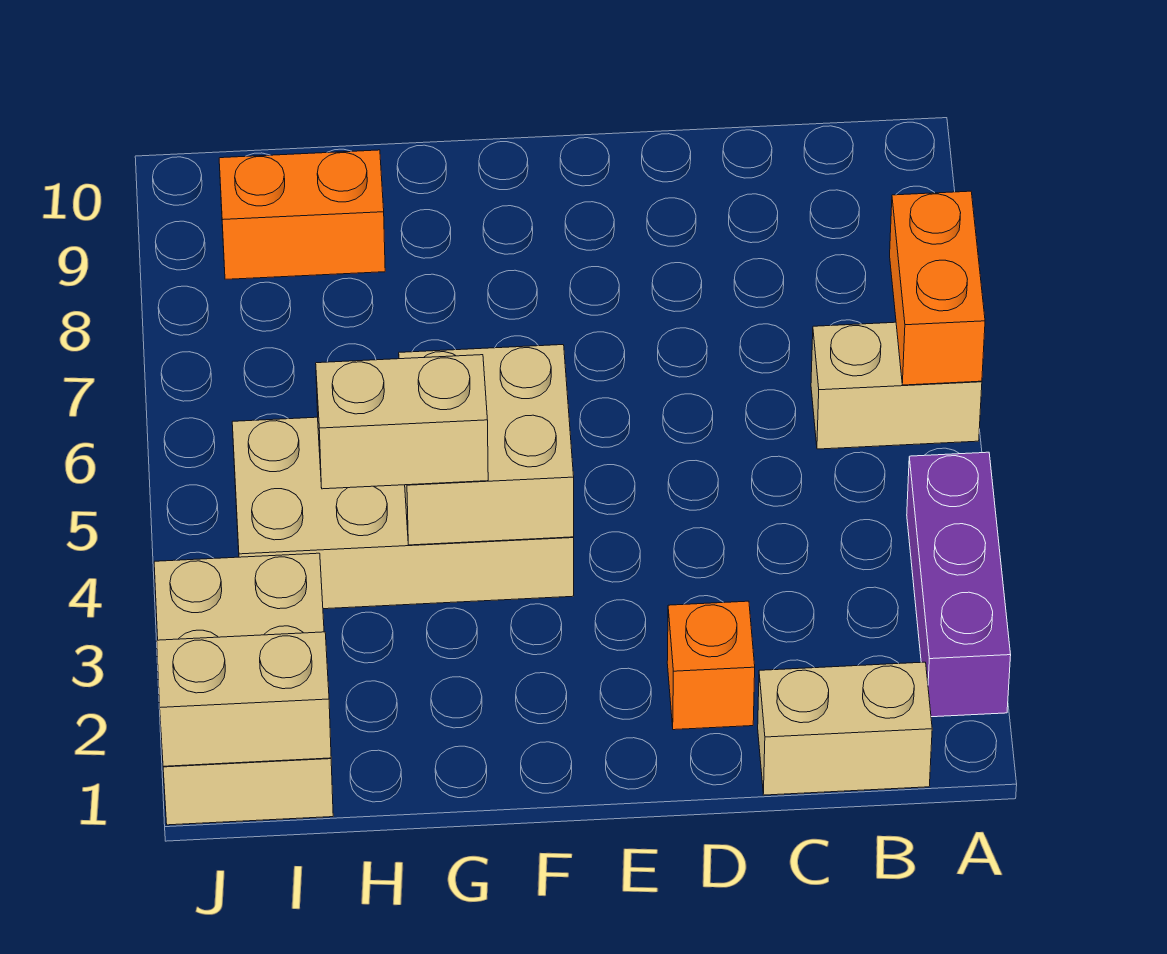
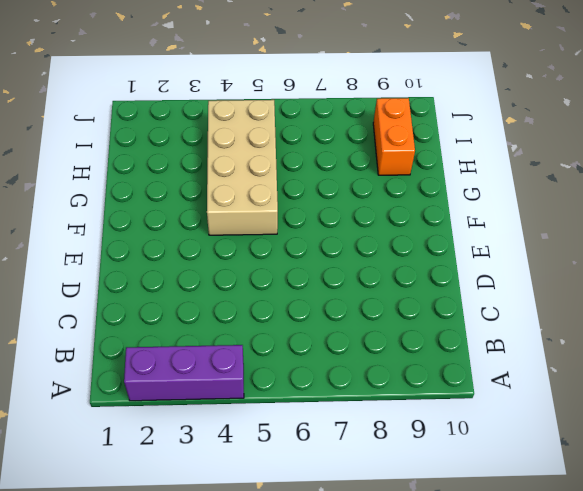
none -> tan brick A6:B6 level 1
none -> tan brick B1:C1 level 1

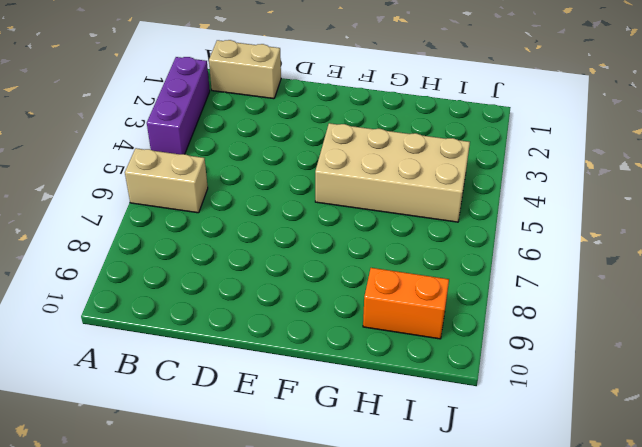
none -> orange brick D2 level 1
none -> tan brick I1:J3 level 1

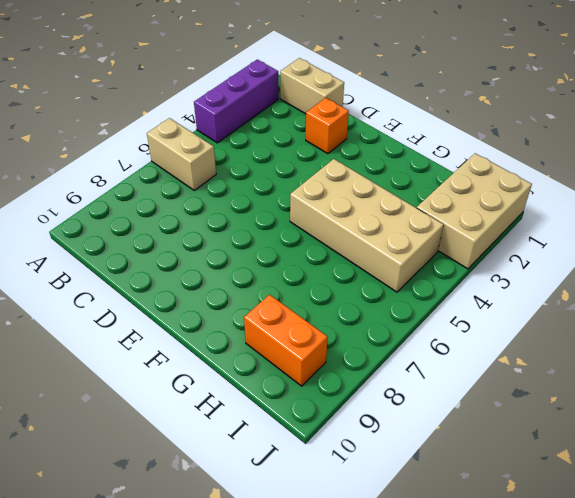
none -> orange brick A6:A7 level 2
none -> tan brick F4:G5 level 2

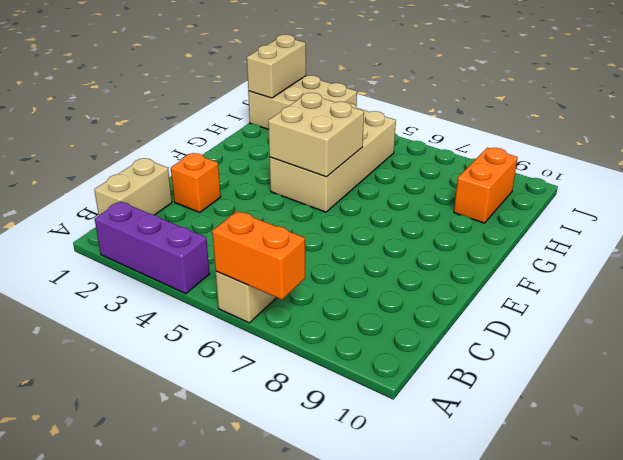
none -> tan brick G4:H4 level 3

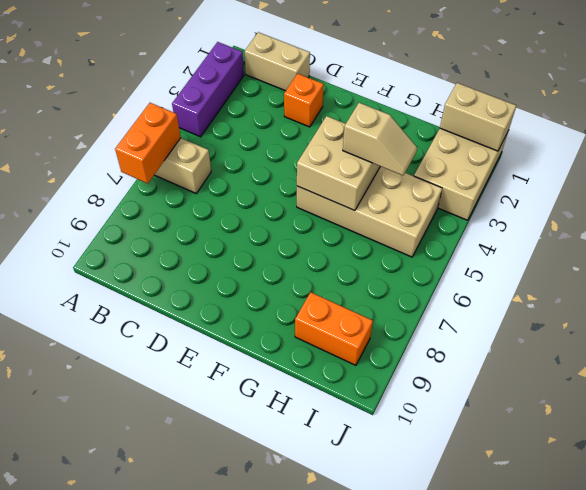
tan slope G4:H4 level 3 top G -> tan brick G4:H4 level 3

